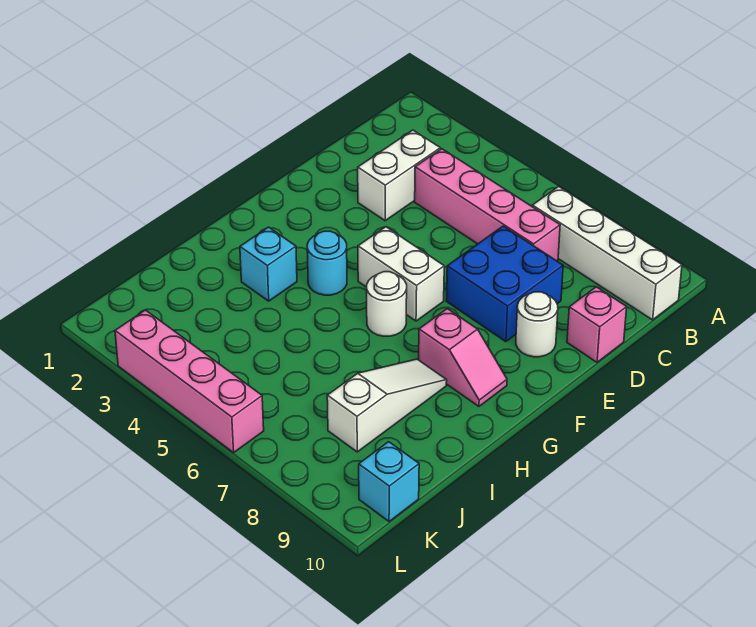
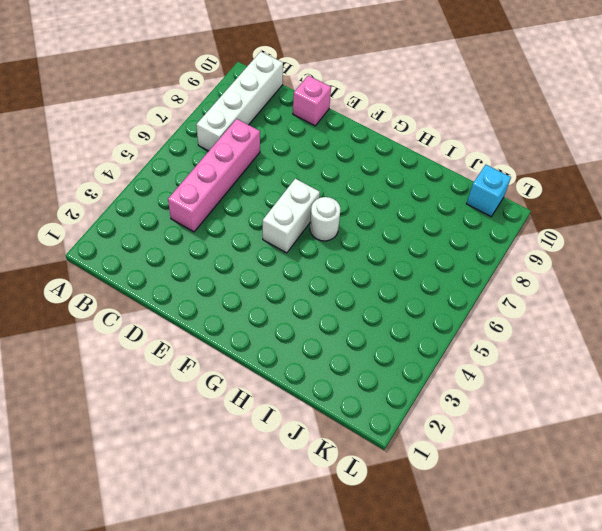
none -> white brick C3:D3 level 1
none -> blue brick D7:E8 level 1
none -> white round brick E9 level 1

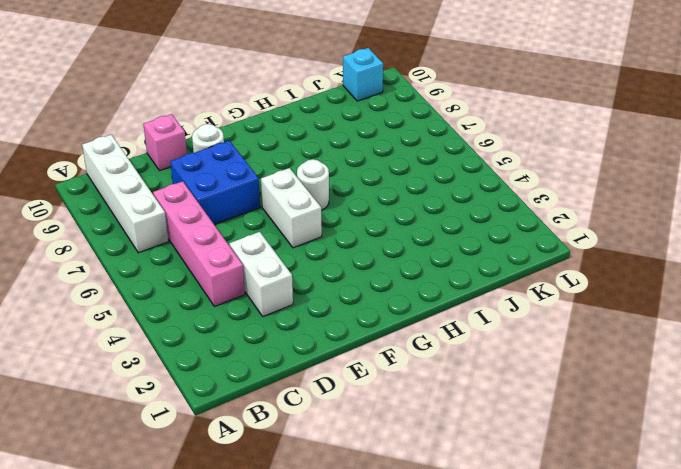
white brick D3:D4 level 1 -> white brick C3:D3 level 1
none -> cyan round brick G4 level 1
none -> pink slope G8:G9 level 1 top 8
none -> cyan brick H3 level 1

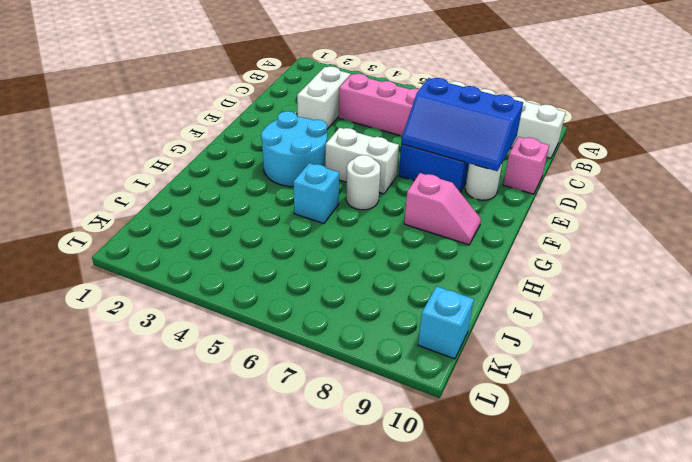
blue slope D7:E9 level 2 top D -> none
cyan round brick F3:G4 level 1 -> cyan round brick G4 level 1
cyan brick H5 level 1 -> cyan brick H3 level 1
none -> white slope H8:J8 level 1 top J
none -> pink brick L3:L6 level 1

